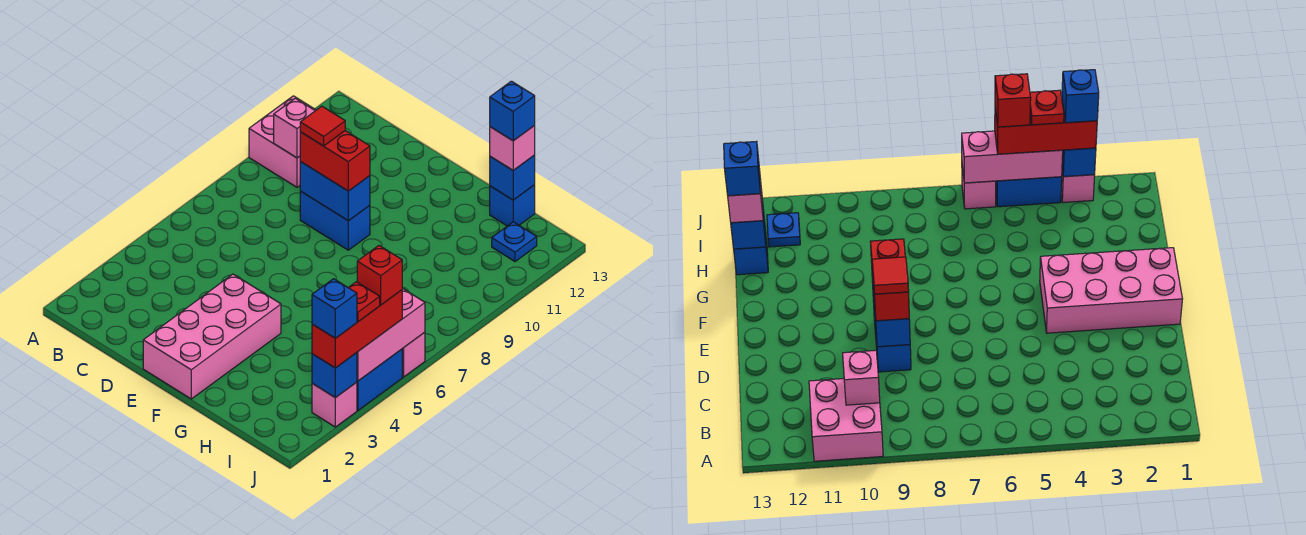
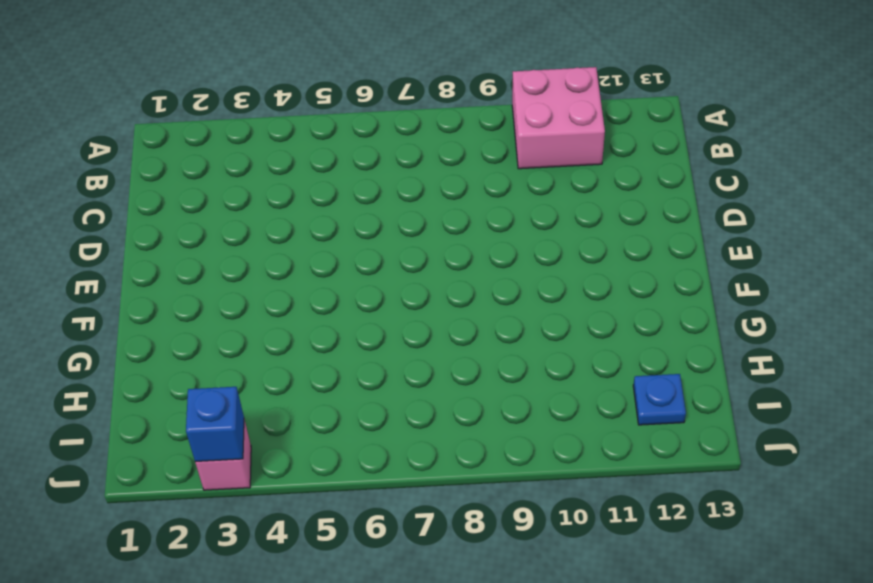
none -> blue brick D9:E9 level 1
none -> pink brick E1:F4 level 1
none -> blue brick H13 level 1

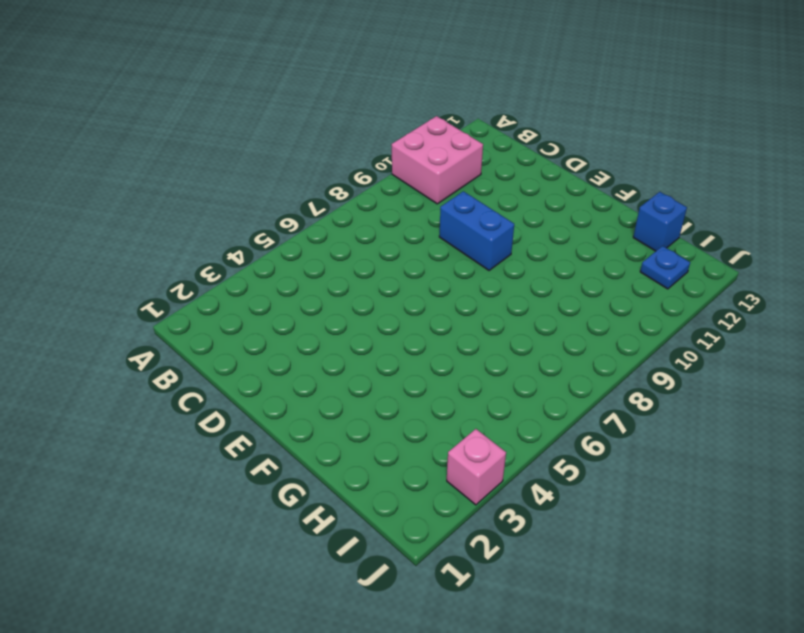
none -> pink brick E1:F4 level 1
none -> blue brick J4:J5 level 1
none -> pink brick J6 level 1

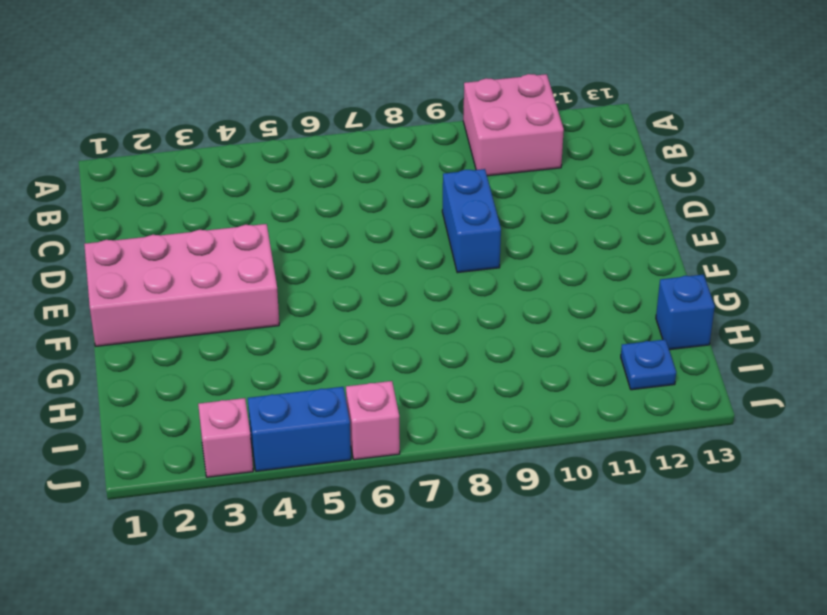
none -> pink brick B10 level 2
none -> blue brick D9:E9 level 2
none -> blue brick H13 level 2

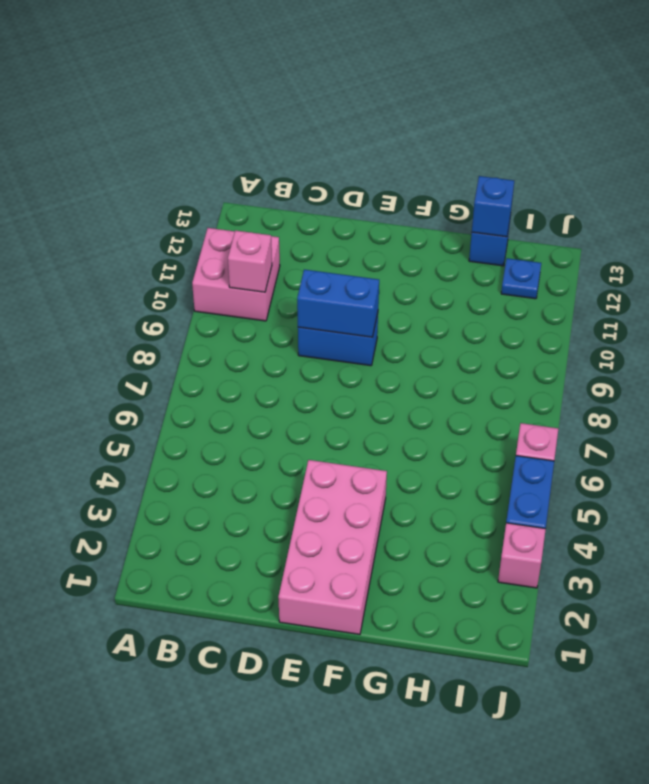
none -> blue brick J3 level 2
none -> pink brick J4:J6 level 2
none -> red brick D9:E9 level 3

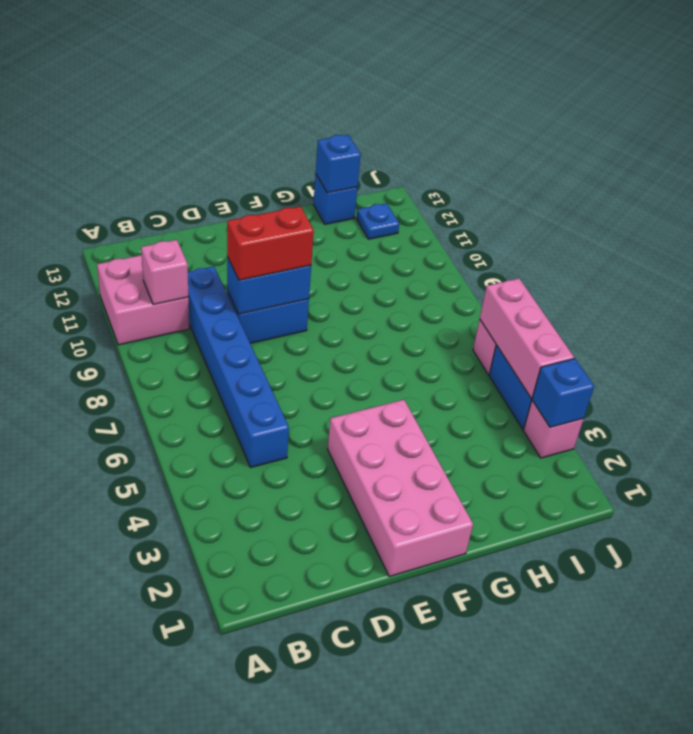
blue brick C5:C10 level 1 -> none
none -> pink brick H13 level 3
none -> red brick J3:J5 level 3
none -> red tile D9 level 4

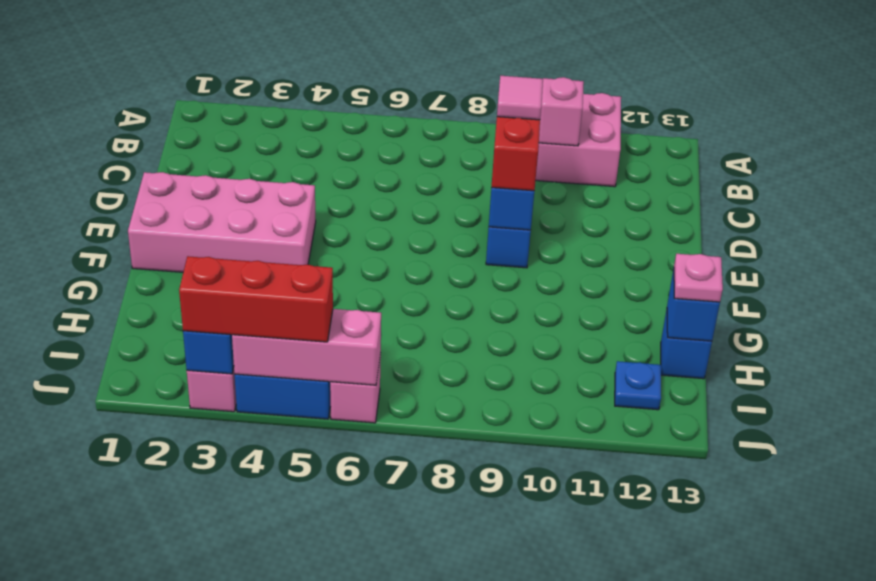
pink tile D9 level 4 -> red tile D9 level 4
pink plate H13 level 3 -> pink brick H13 level 3
none -> blue brick H13 level 4
none -> blue brick J3 level 4
none -> red plate J4 level 4

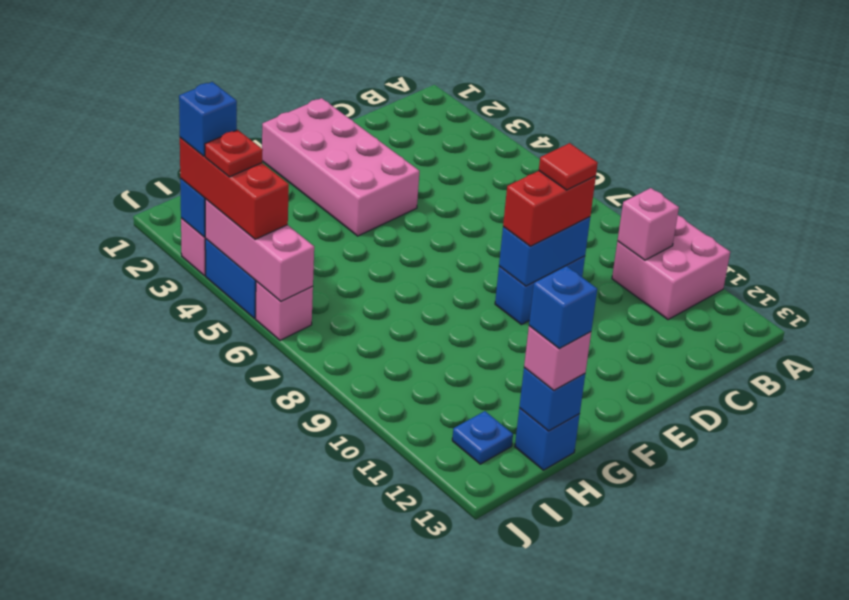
none -> red brick J5 level 4

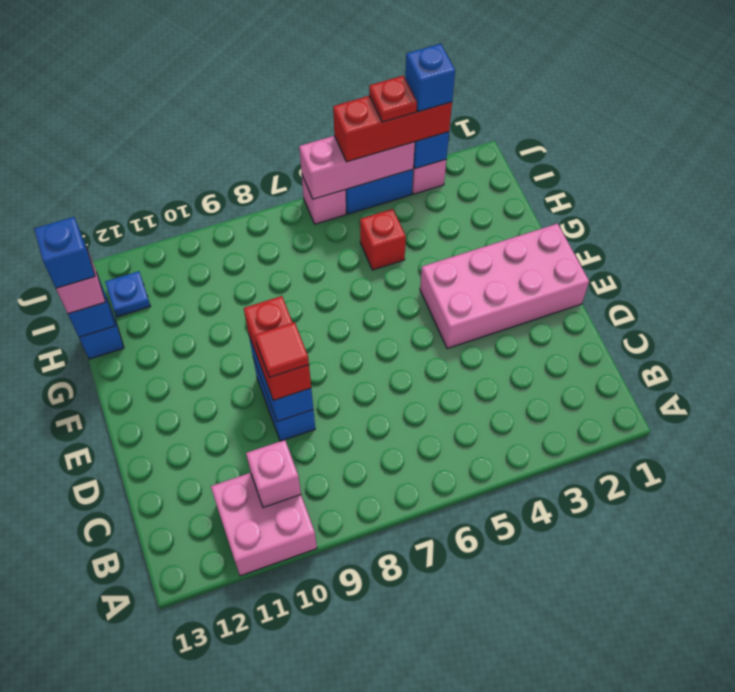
red brick H5 level 1 -> red brick J5 level 4

